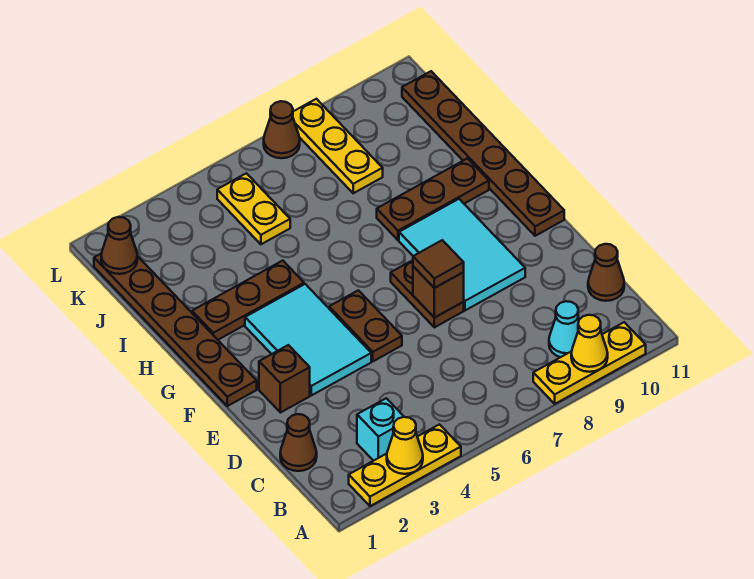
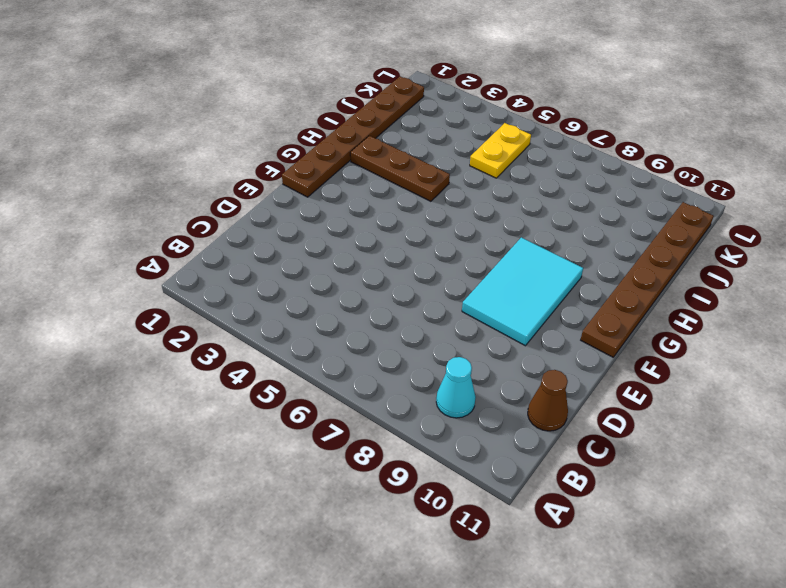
none -> yellow plate A2:A4 level 1
none -> yellow plate A8:A10 level 1
none -> cyan brick B3 level 1

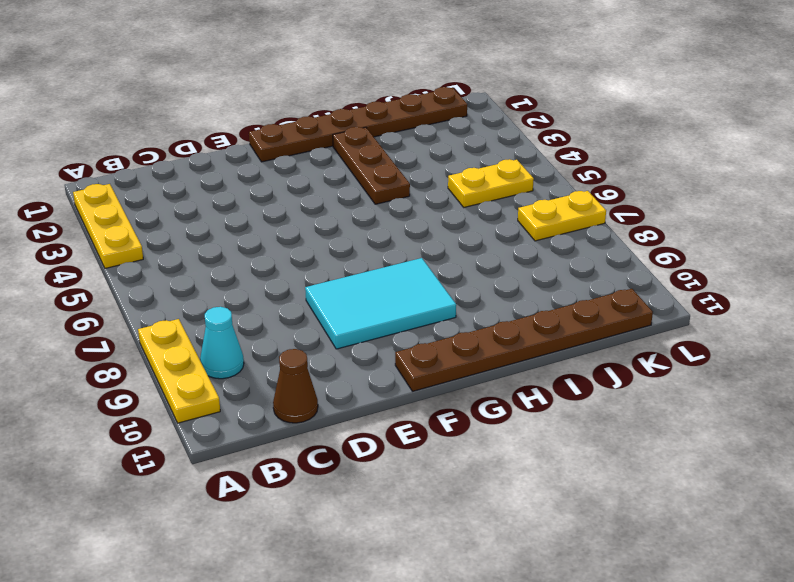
yellow plate K7:L7 level 1 -> brown cone L7 level 1
none -> cyan brick B3 level 1
none -> brown cone C1 level 1
none -> brown brick E2 level 1

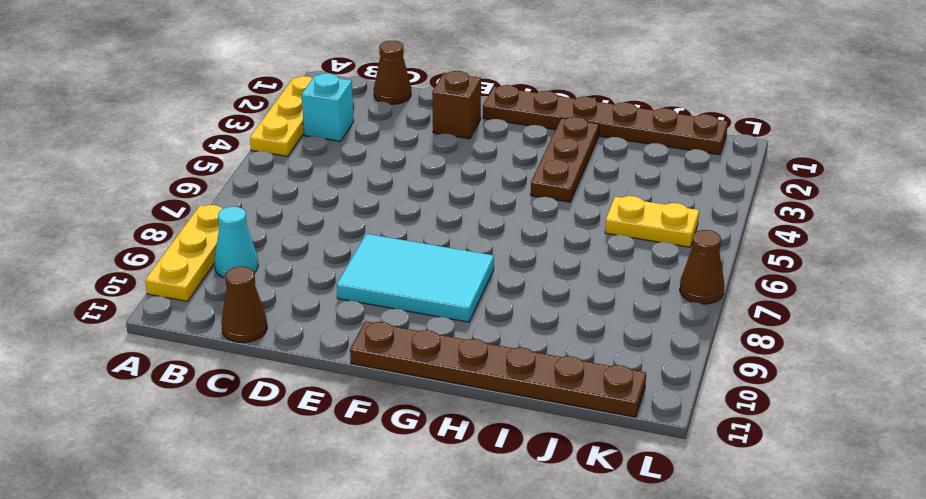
none -> cyan tile E3:G4 level 1
none -> brown plate E5:F5 level 1
none -> brown plate E7:F7 level 1

